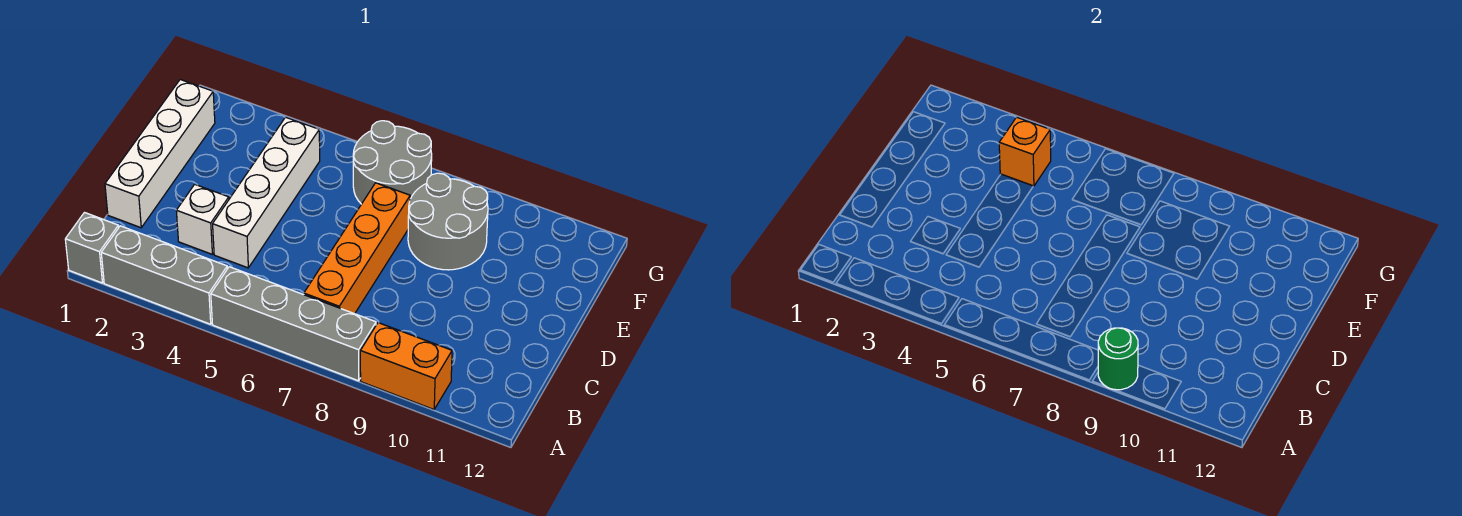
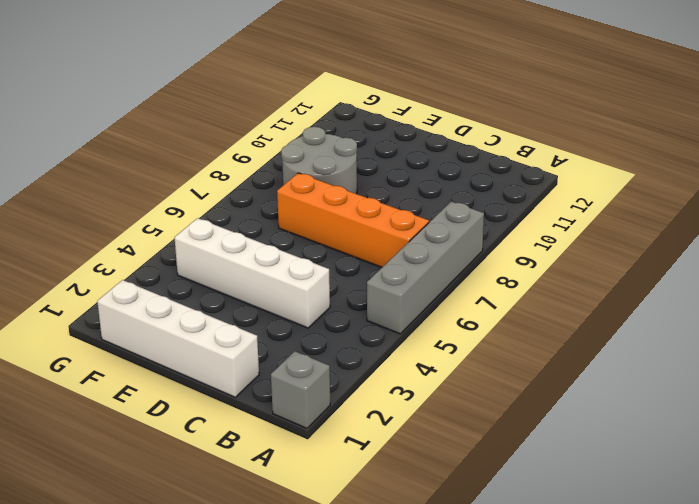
none -> grey brick A2:A4 level 1
none -> orange brick A9:A10 level 1
none -> white brick C3 level 1

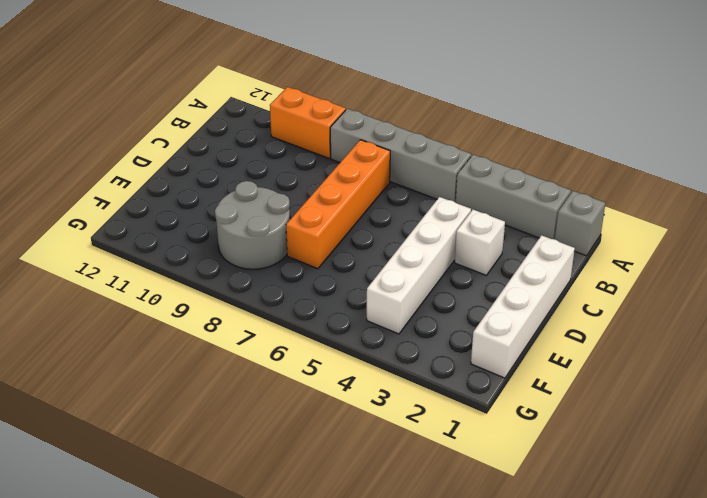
none -> grey round brick F6:G7 level 1
none -> green round brick A9 level 2
none -> orange brick F4 level 2

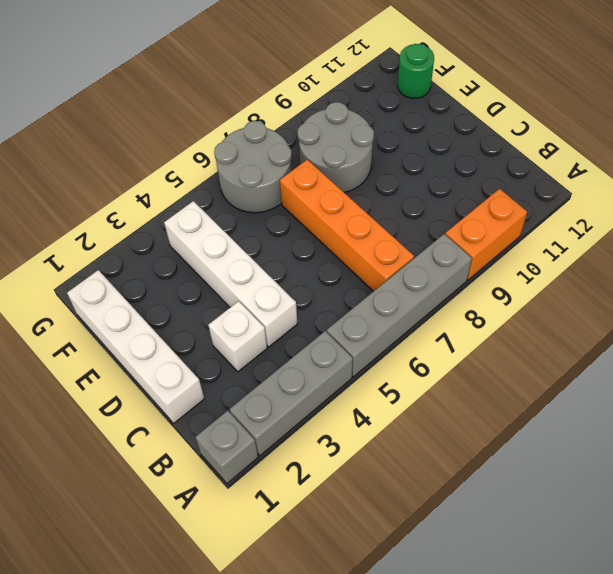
green round brick F12 level 1 -> green round brick A9 level 2
none -> orange brick F4 level 2

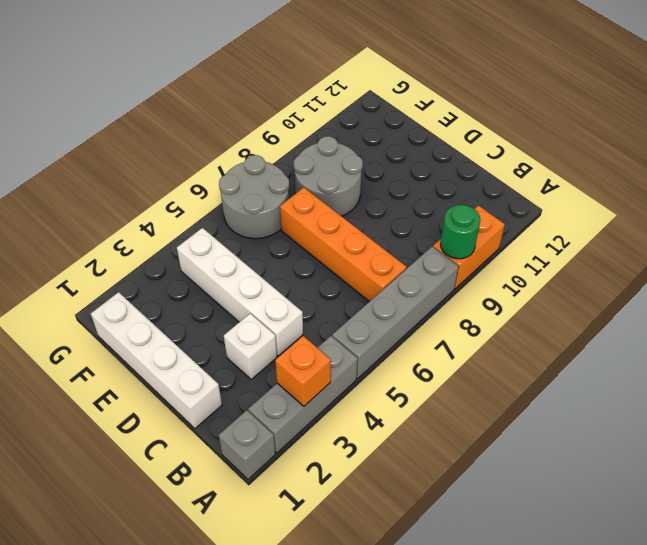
orange brick A3 level 2 -> orange brick F4 level 2

